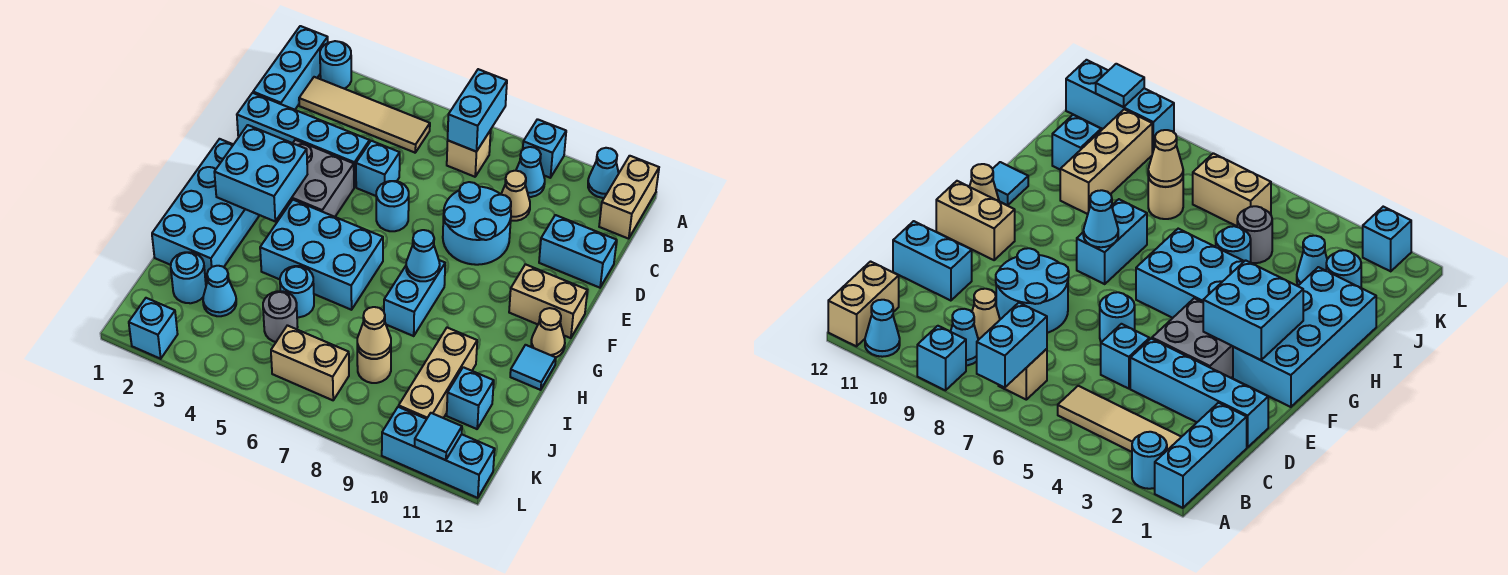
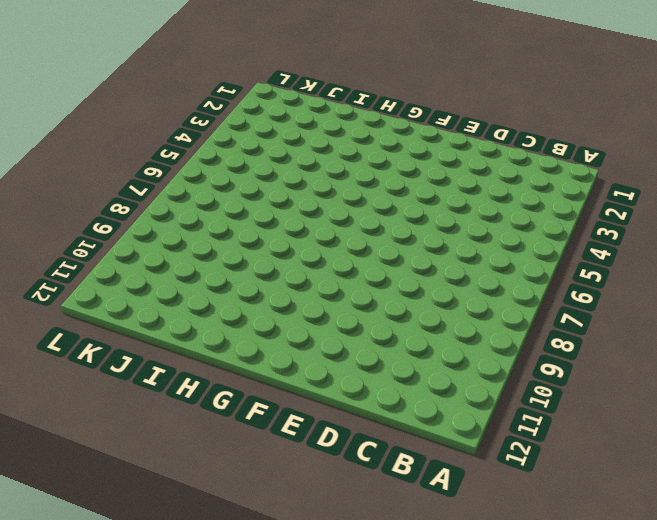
none -> cyan brick A1:C1 level 1
none -> cyan round brick A2 level 1
none -> cyan brick A9 level 1
none -> cyan cone A11 level 1

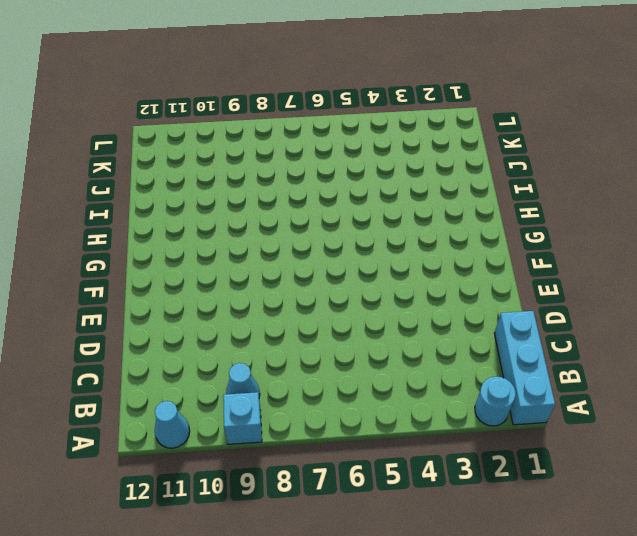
none -> tan brick A12:B12 level 1
none -> tan tile B2:B5 level 1
none -> tan brick B7 level 1
none -> tan cone C9 level 1

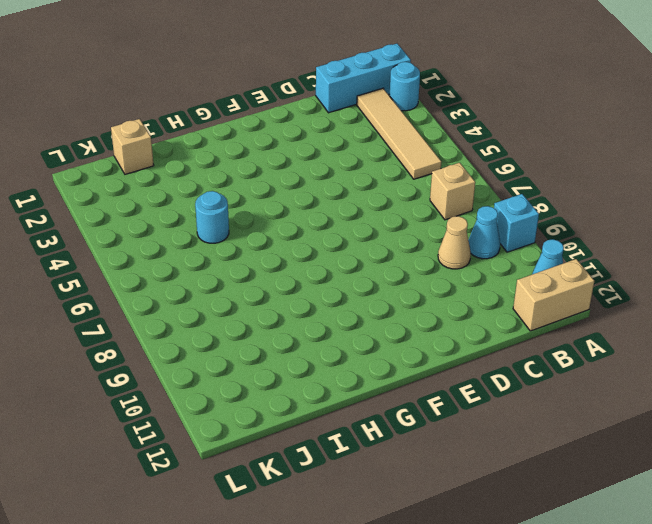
tan brick J1 level 1 -> none
none -> cyan brick D1:D4 level 1
none -> cyan brick D5 level 1
none -> cyan round brick D8:E9 level 1
none -> cyan brick D11:D12 level 1

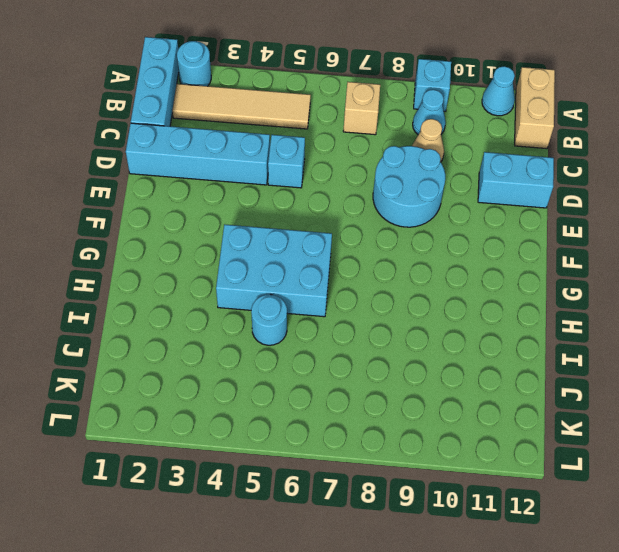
none -> grey brick E3:F4 level 1
none -> cyan round brick E6 level 1
none -> cyan brick F1:I2 level 1
none -> tan brick F11:F12 level 1

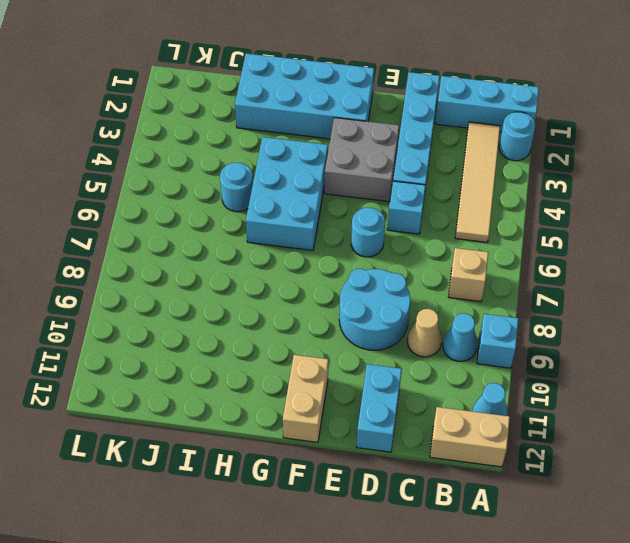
none -> cyan brick G8:H8 level 1
none -> tan cone G12 level 1
none -> cyan tile H12 level 1
none -> tan brick I10:K10 level 1

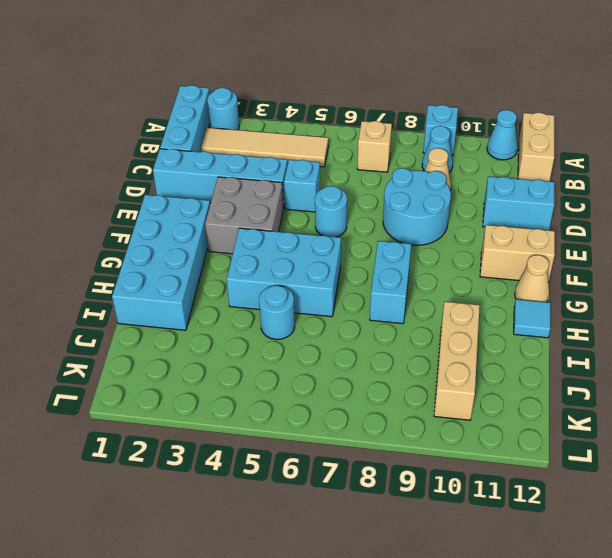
none -> cyan round brick J2 level 1
none -> cyan cone J3 level 1
none -> grey round brick J5 level 1
none -> tan round brick J8 level 1

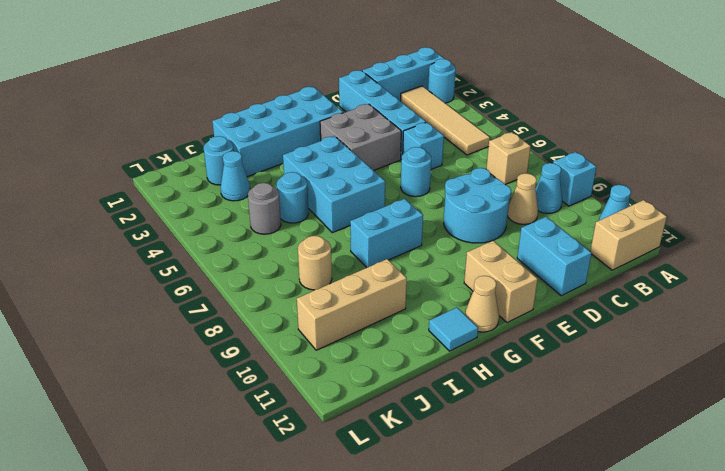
none -> cyan brick J11 level 1
none -> tan brick K6:K7 level 1
none -> cyan brick L2 level 1
none -> cyan brick L10:L12 level 1

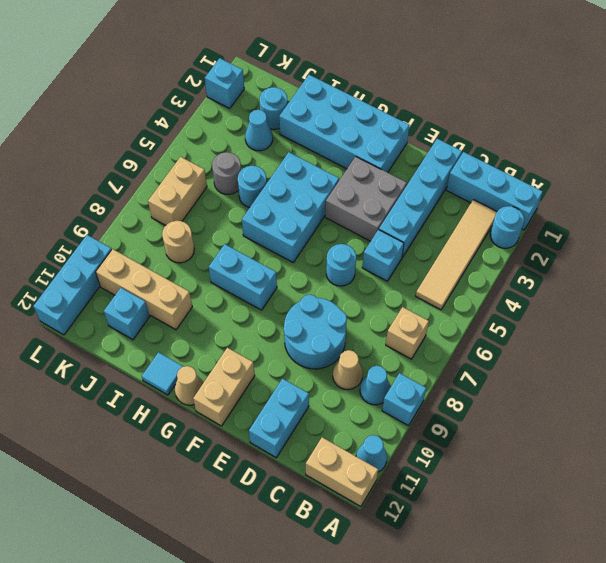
none -> cyan brick A7:B7 level 2
none -> cyan brick F2:G3 level 2
none -> cyan cone G8 level 2
none -> tan cone J8 level 2

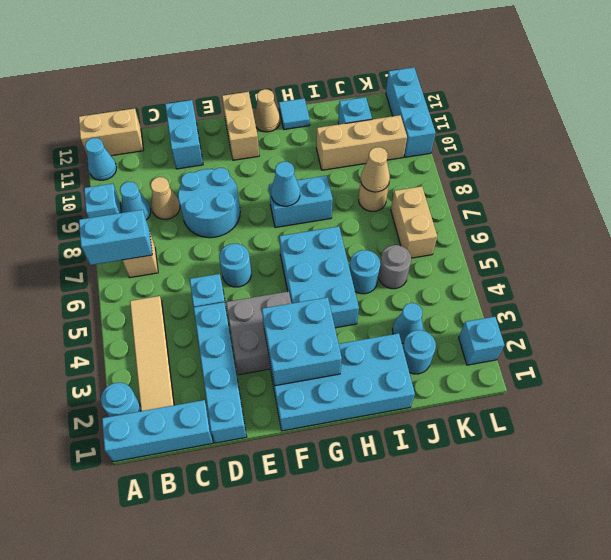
none -> cyan tile L11 level 2

